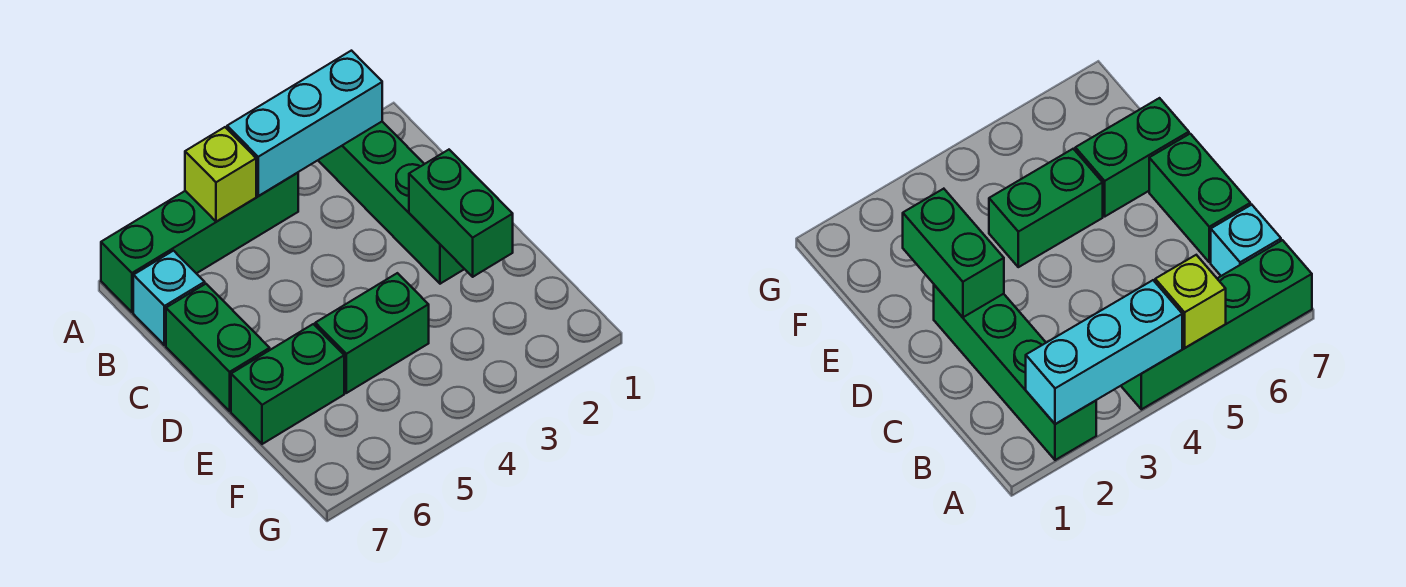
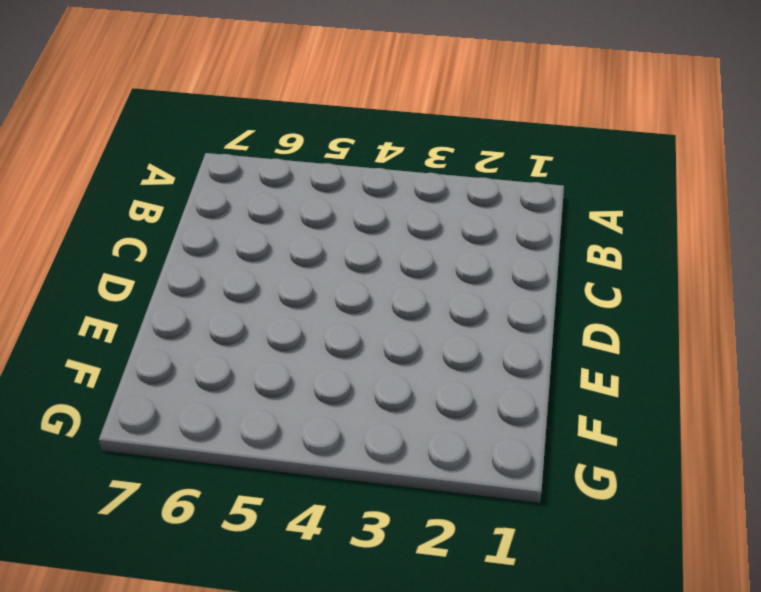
none -> green brick A2:D2 level 1
none -> green brick A4:A7 level 1

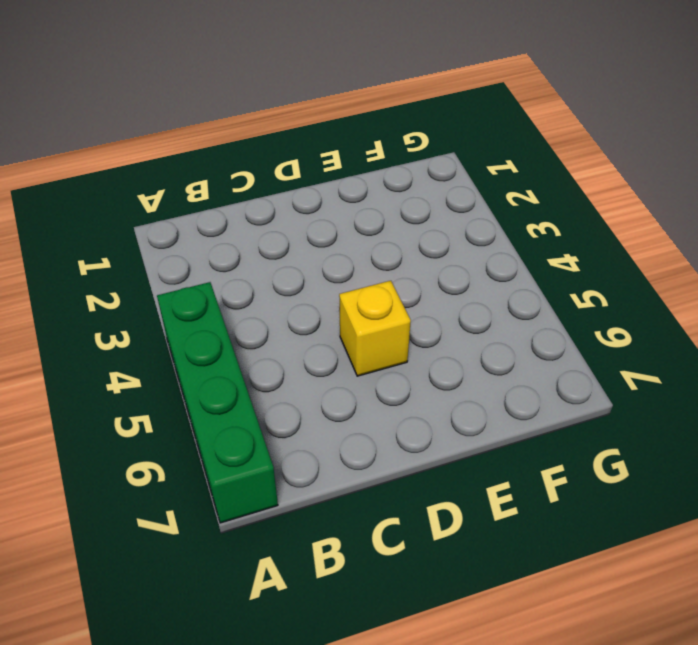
yellow brick D5 level 1 -> none
none -> green brick A2:D2 level 1
none -> cyan brick B7 level 1

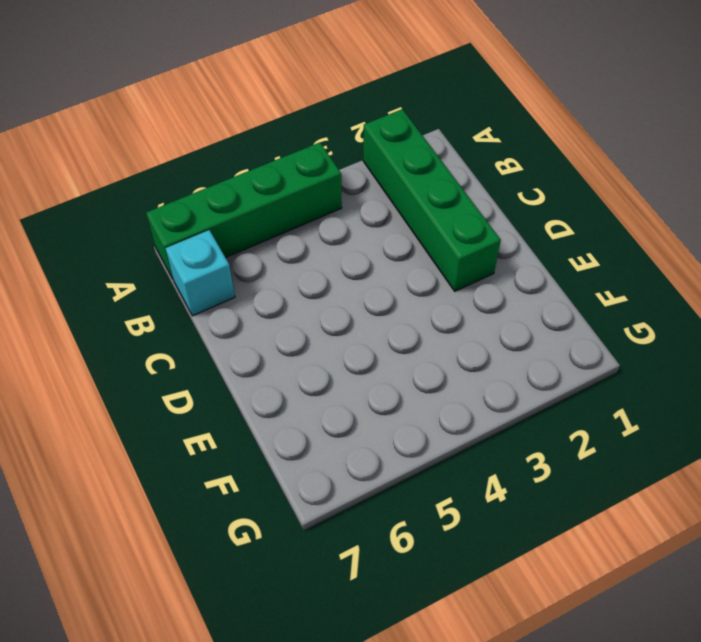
none -> green brick C7:D7 level 1
none -> green brick E4:E5 level 1

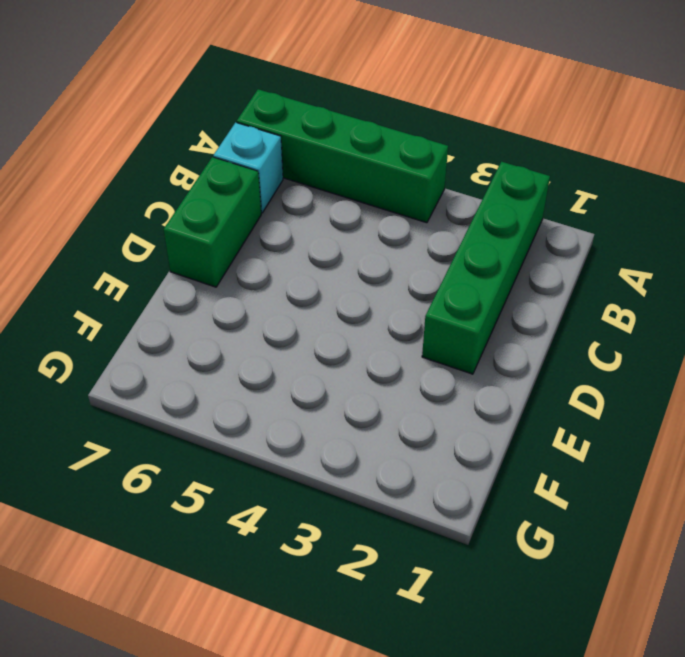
none -> green brick E4:E5 level 1
none -> green brick E6:E7 level 1

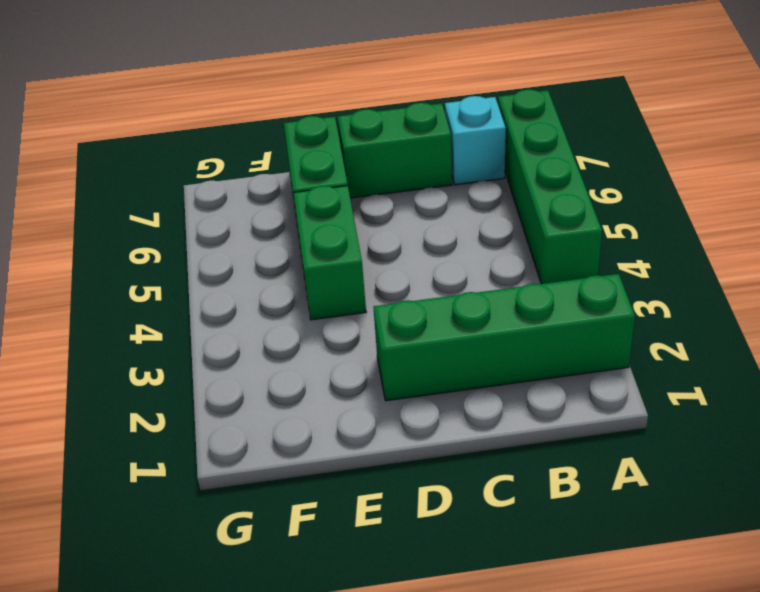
none -> cyan brick A2:A4 level 2
none -> lime brick A5 level 2

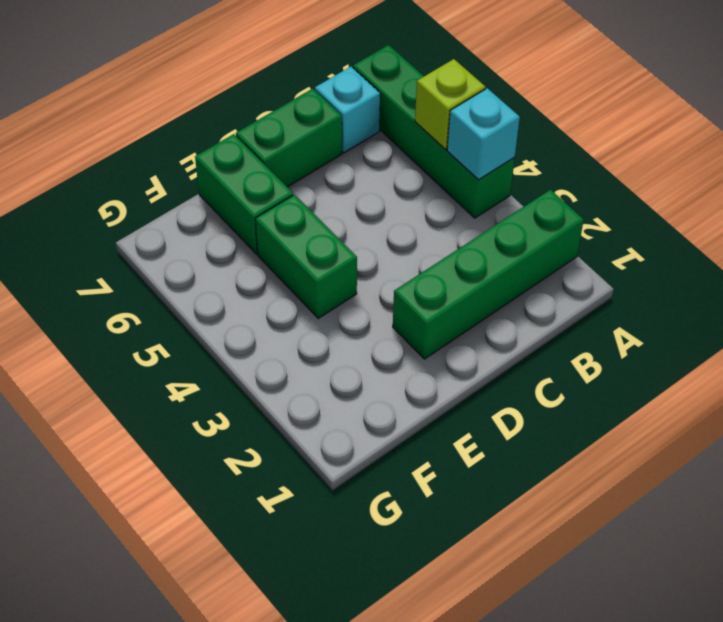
cyan brick A4 level 2 -> cyan brick A2:A4 level 2
none -> green brick D2:E2 level 2

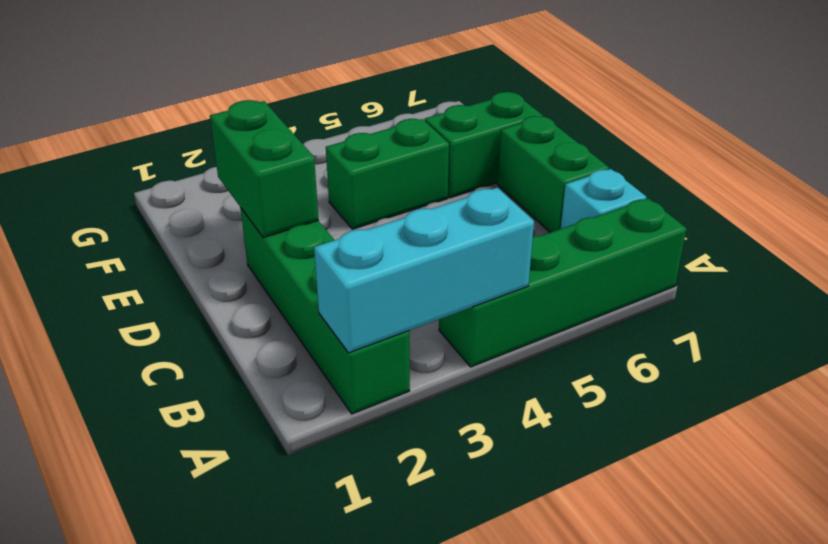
none -> lime brick A5 level 2

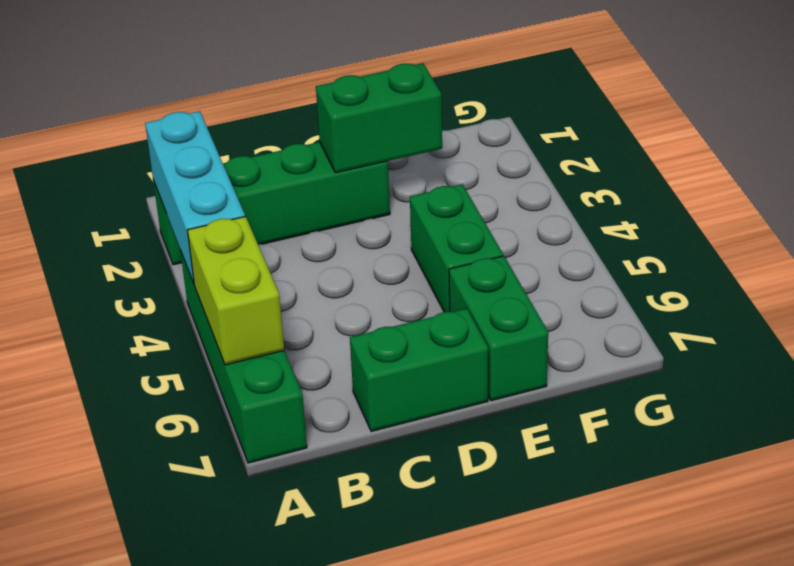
lime brick A5:A6 level 2 -> lime brick A5 level 2
none -> cyan brick B7 level 1

